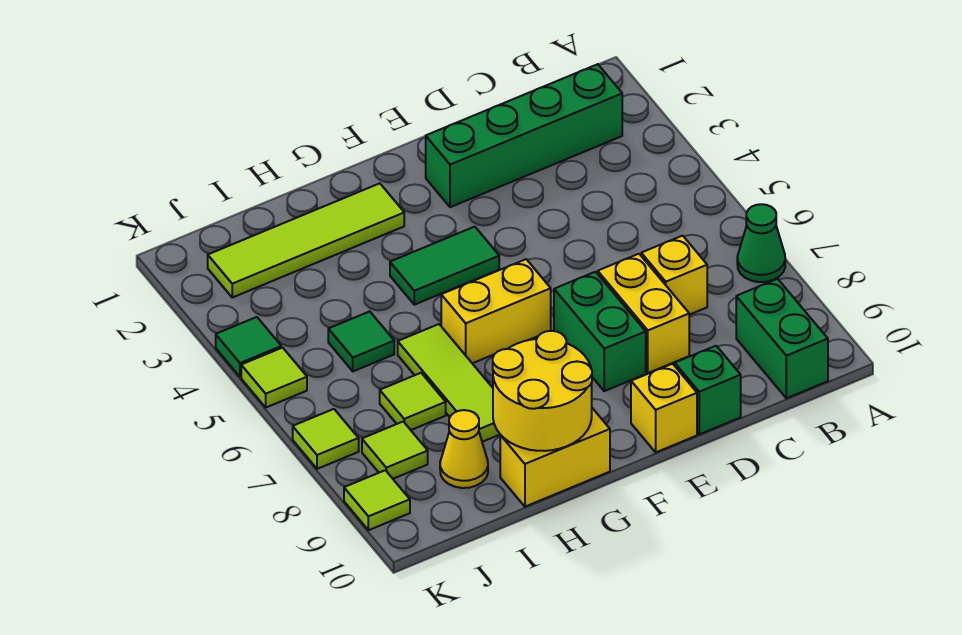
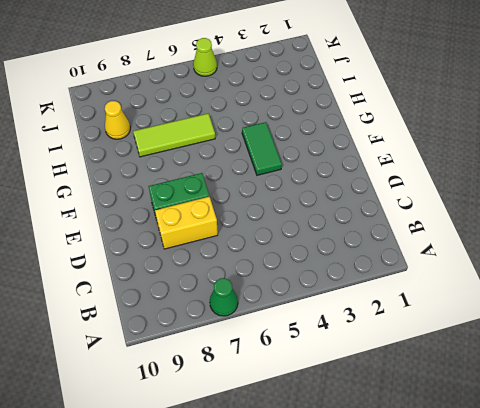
lime cone K5 level 1 -> lime tile K5 level 1
none -> green brick B2:E2 level 1
none -> green brick B9:B10 level 1
none -> yellow brick C7 level 1

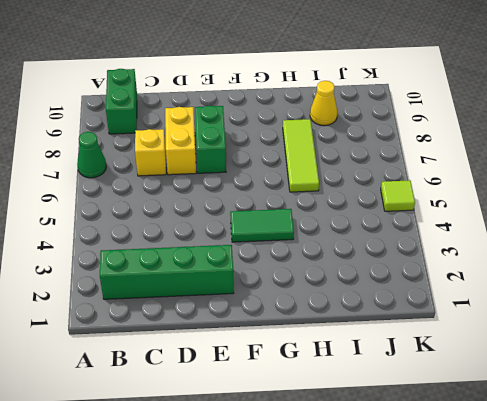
none -> green brick D10 level 1
none -> yellow brick E10 level 1
none -> yellow brick F6:G6 level 1

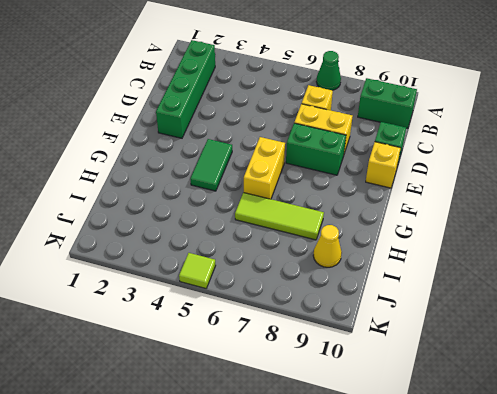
none -> lime tile G2:J2 level 1
none -> yellow brick G10:H10 level 1
none -> green tile I5 level 1

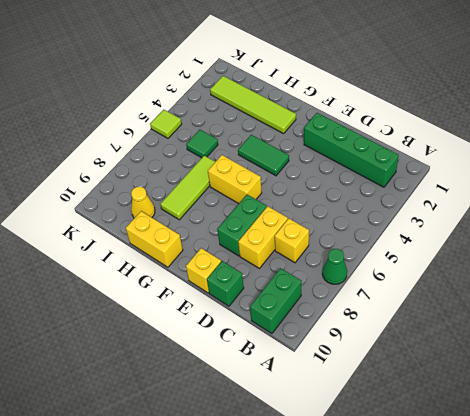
none -> lime tile I7 level 1
none -> lime tile J8 level 1
none -> green tile K4 level 1

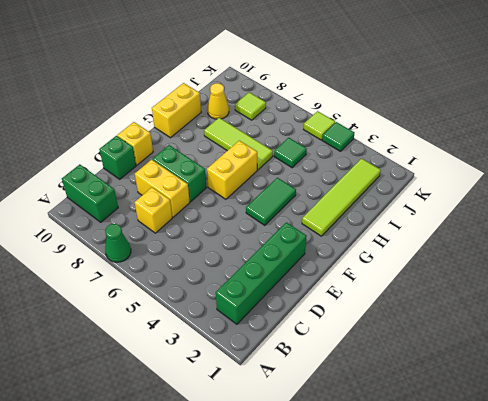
none -> lime tile I7 level 1
none -> lime tile K7 level 1
none -> lime tile K9 level 1

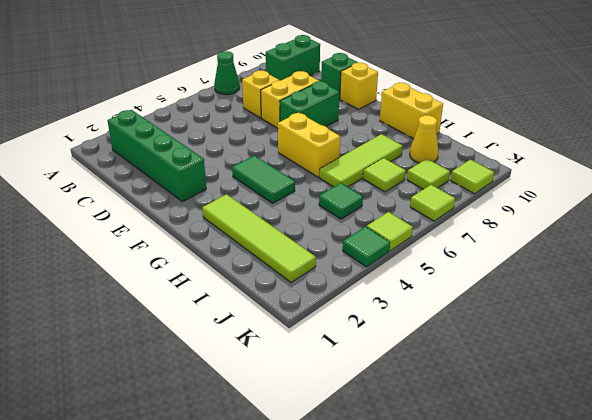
none -> yellow round brick G9:H10 level 2

